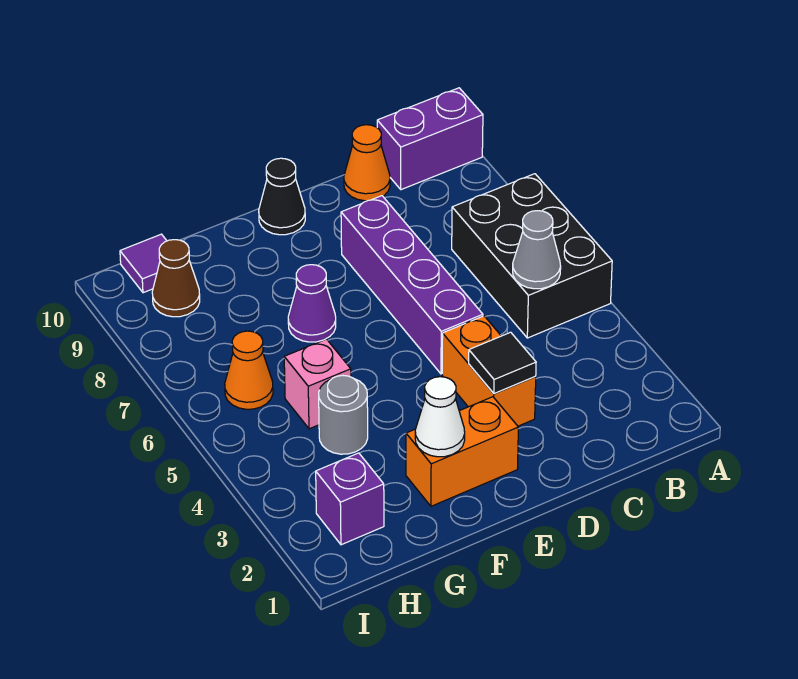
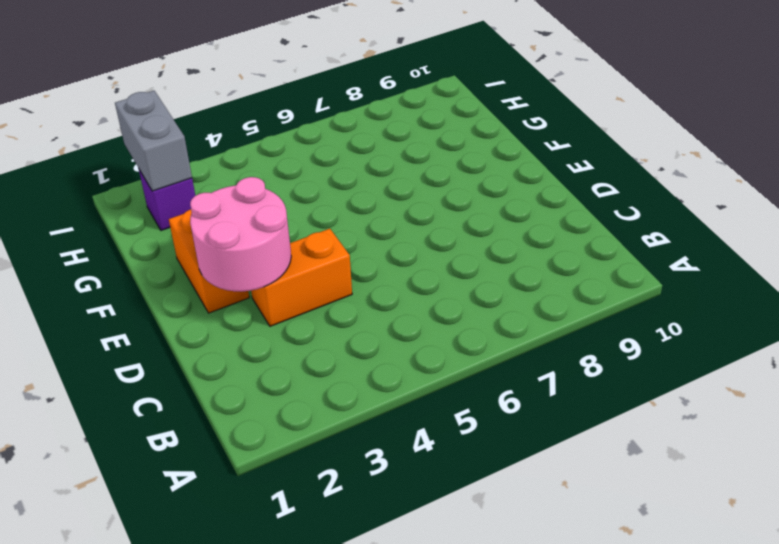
pink round brick D2:E3 level 2 -> black tile D3 level 2
grey brick H2:I2 level 2 -> none
none -> black brick A5:B7 level 1
none -> purple brick A10:B10 level 1
none -> orange cone C10 level 1

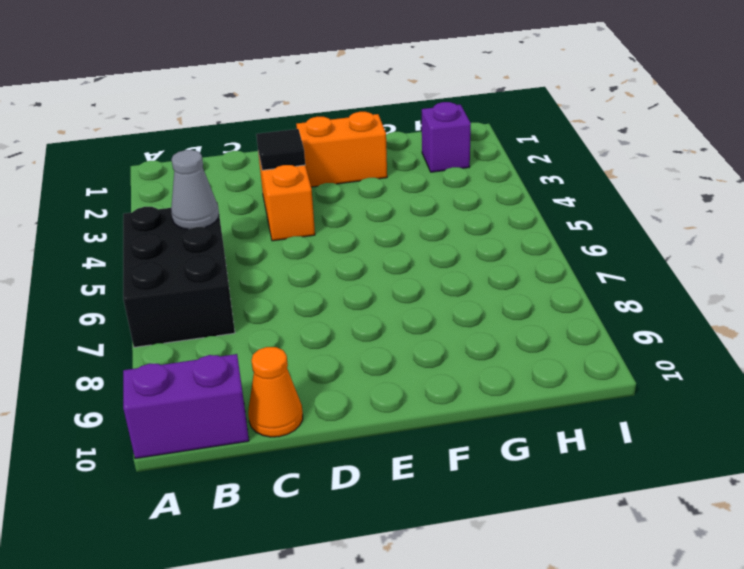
none -> purple brick D5:D8 level 1
none -> black cone E10 level 1
none -> purple cone F7 level 1

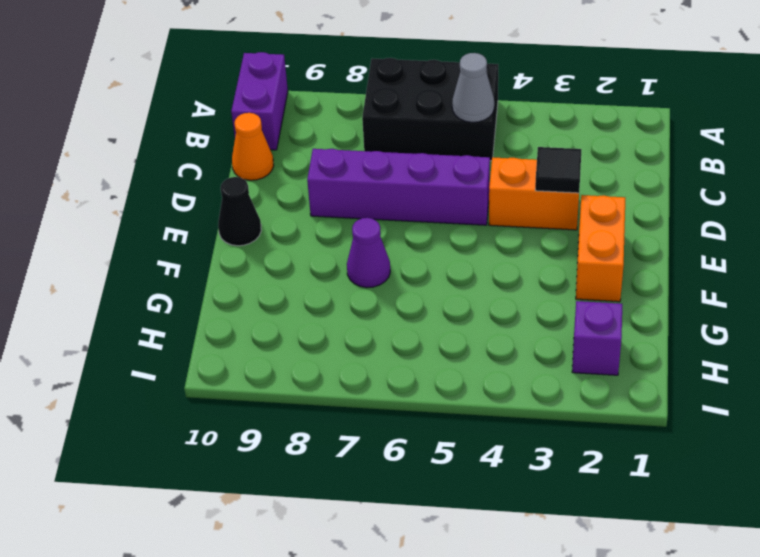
none -> grey round brick G4 level 1
none -> pink brick G5 level 1
none -> orange cone H6 level 1

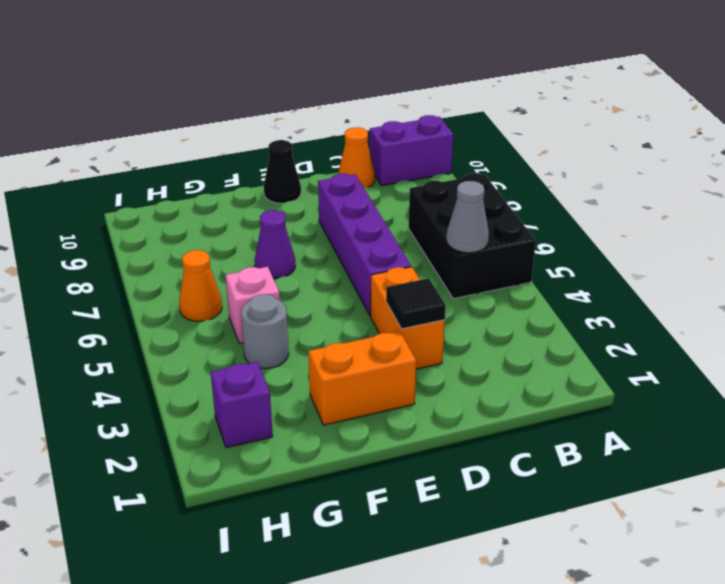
none -> brown cone H9 level 1
none -> purple tile H10 level 1
none -> white cone F2 level 2

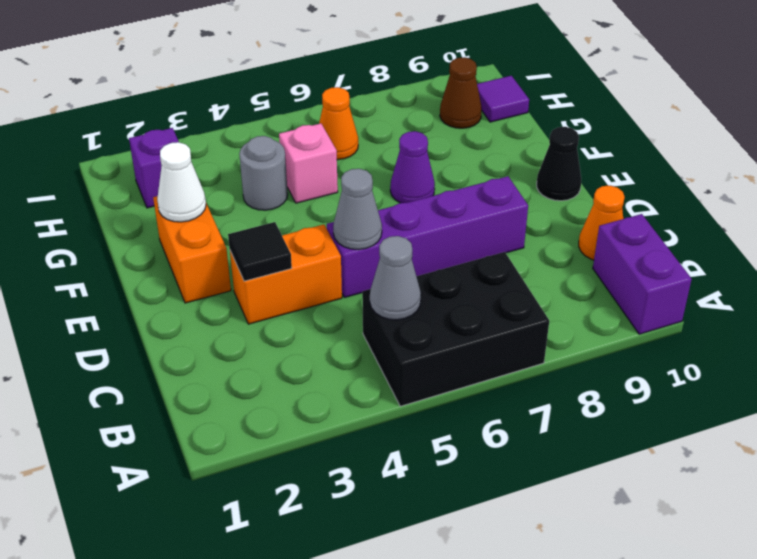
grey cone D5 level 2 -> none

